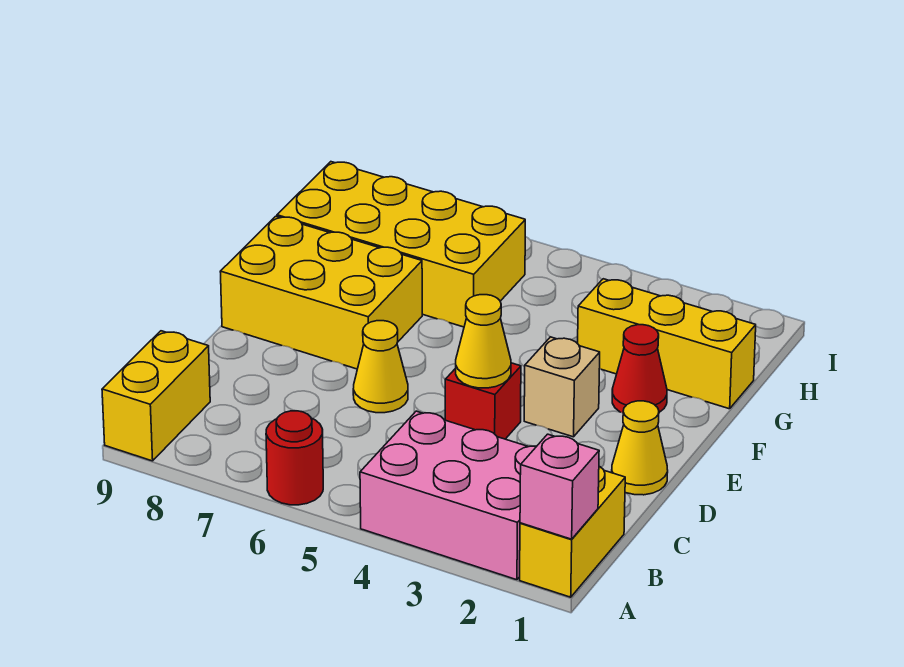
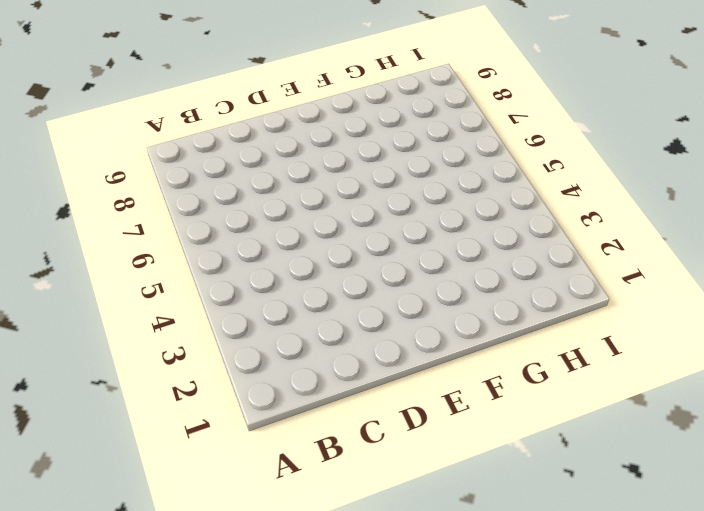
none -> yellow brick A1:B1 level 1
none -> pink brick A2:B4 level 1
none -> red round brick A6 level 1

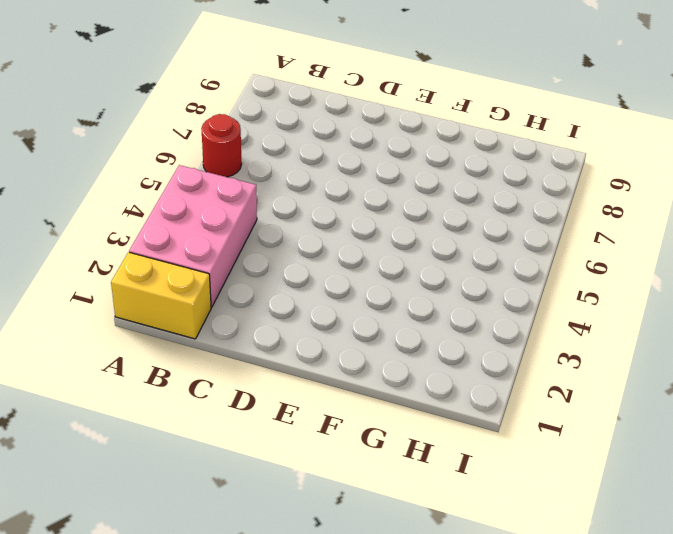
none -> yellow brick A9:B9 level 1
none -> yellow cone D1 level 1
none -> red brick D4 level 1

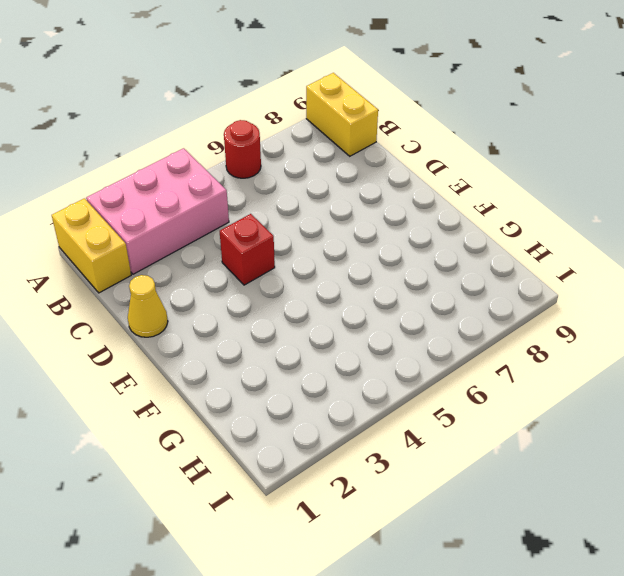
none -> yellow cone D6 level 1
none -> tan brick E3 level 1
none -> yellow brick E7:F9 level 1

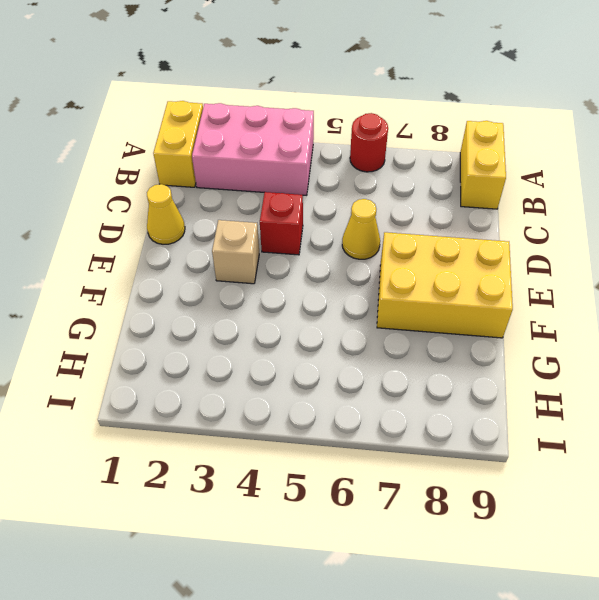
none -> red cone F2 level 1
none -> yellow brick G1:G3 level 1
none -> yellow brick G6:H9 level 1

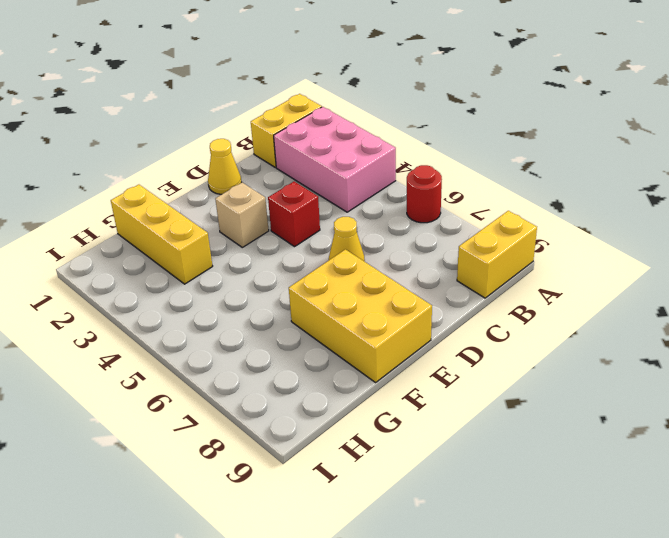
none -> red cone F2 level 1
none -> yellow brick G6:H9 level 1
none -> pink brick A1 level 2

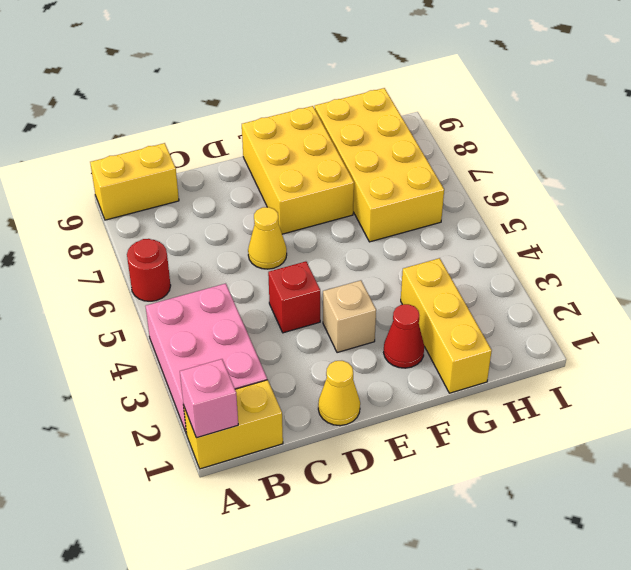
none -> yellow cone D4 level 2

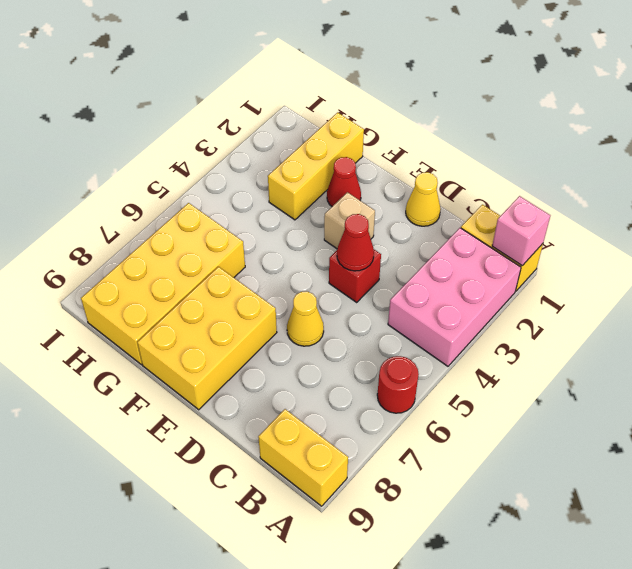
red cone D4 level 2 -> yellow cone D4 level 2

